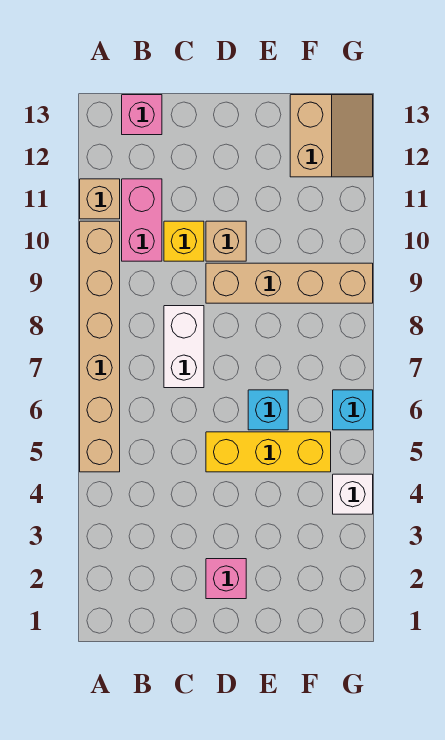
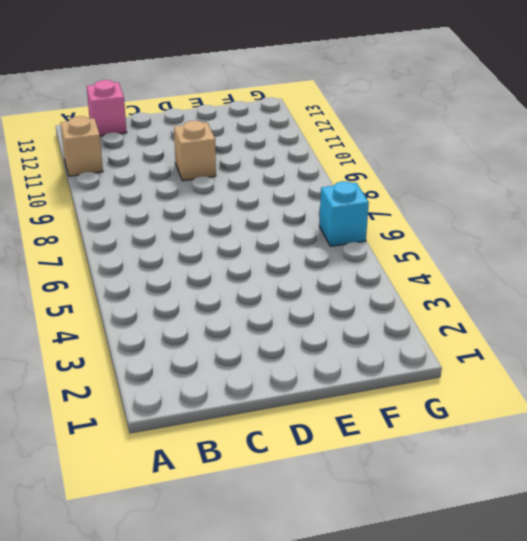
none -> tan brick A5:A10 level 1
none -> pink brick B10:B11 level 1
none -> white brick C7:C8 level 1

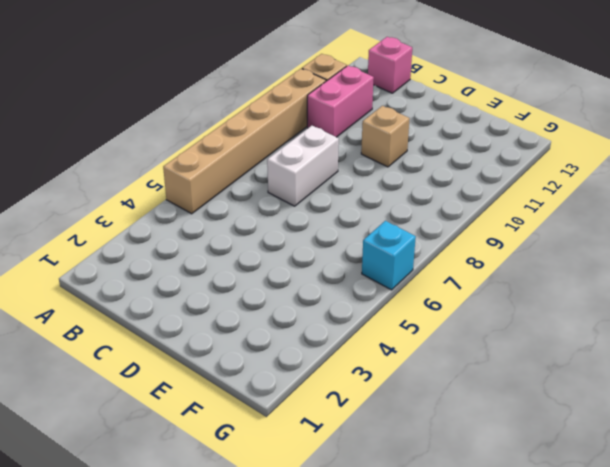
none -> yellow brick C10 level 1
none -> pink brick D2 level 1
none -> yellow brick D5:F5 level 1

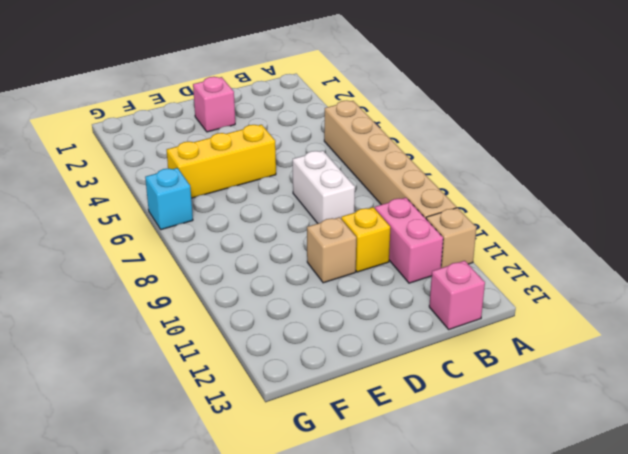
none -> tan brick D9:G9 level 1
none -> cyan brick E6 level 1
none -> tan slope F12:G13 level 1 top F

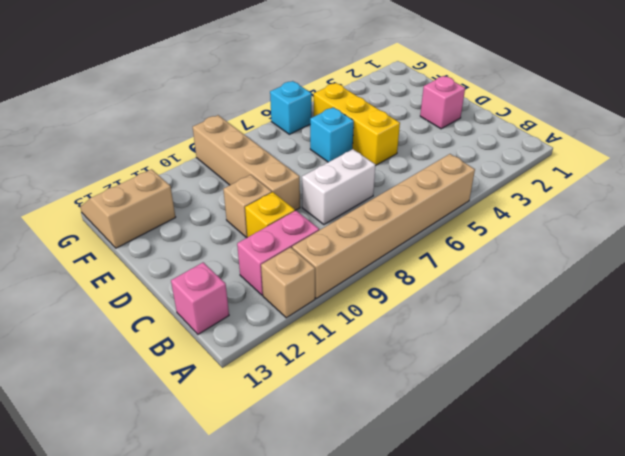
none -> white brick G4 level 1

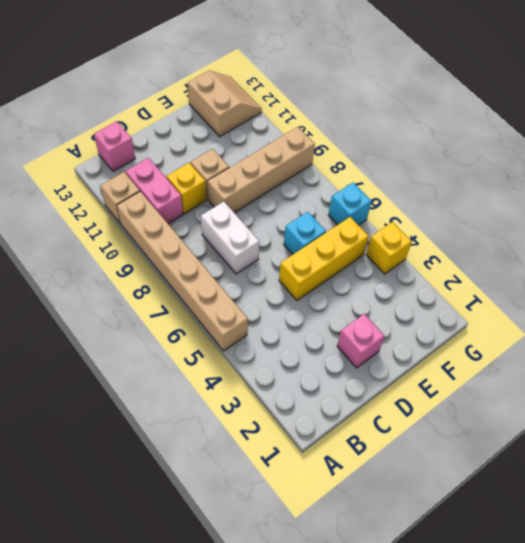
yellow brick G4 level 1 -> white brick G4 level 1

